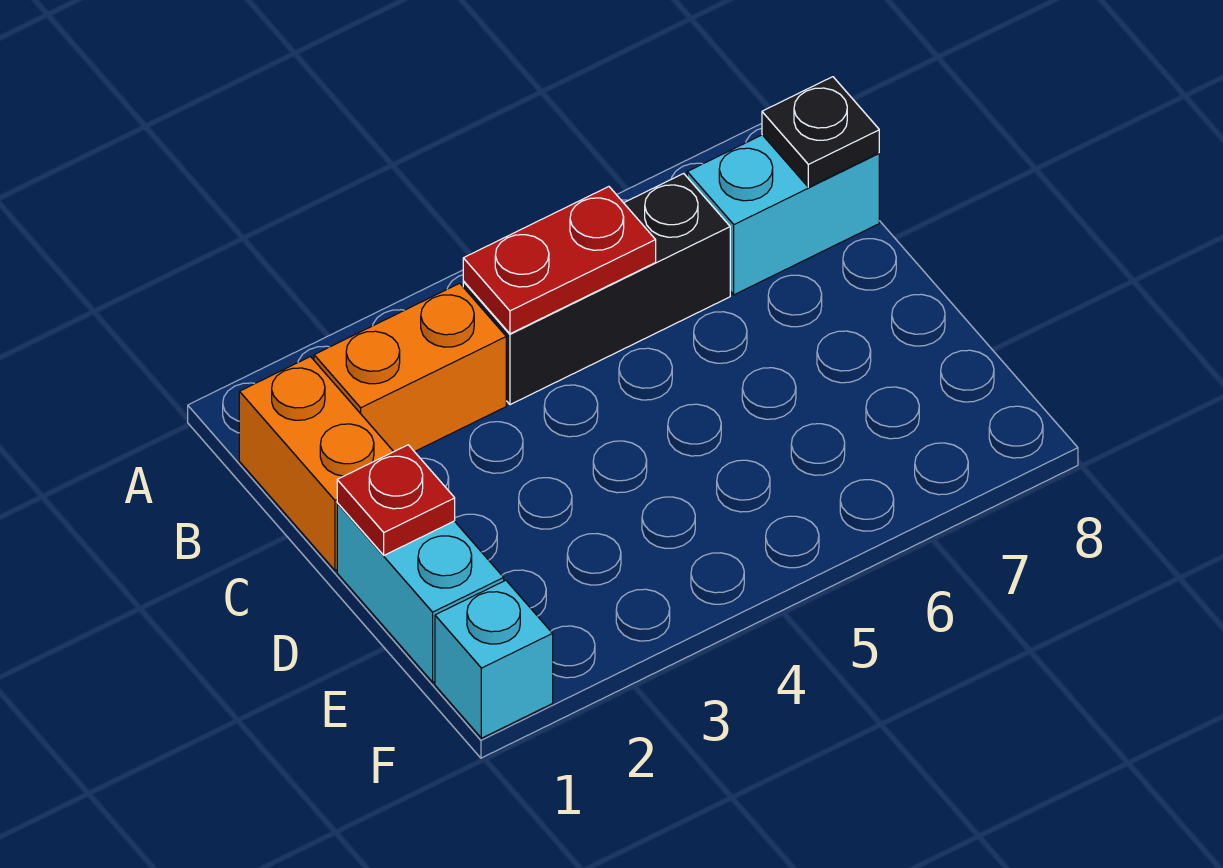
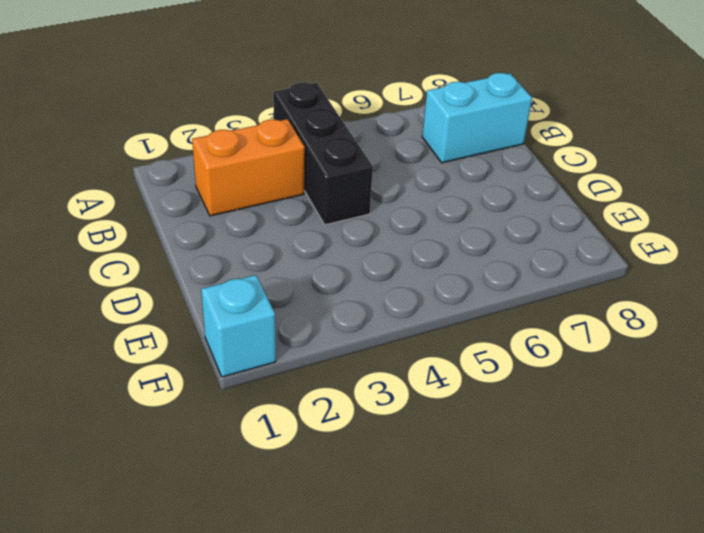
black brick A4:C4 level 1 -> black brick B4:B6 level 1
none -> orange brick B1:C1 level 1
none -> cyan brick D1:E1 level 1

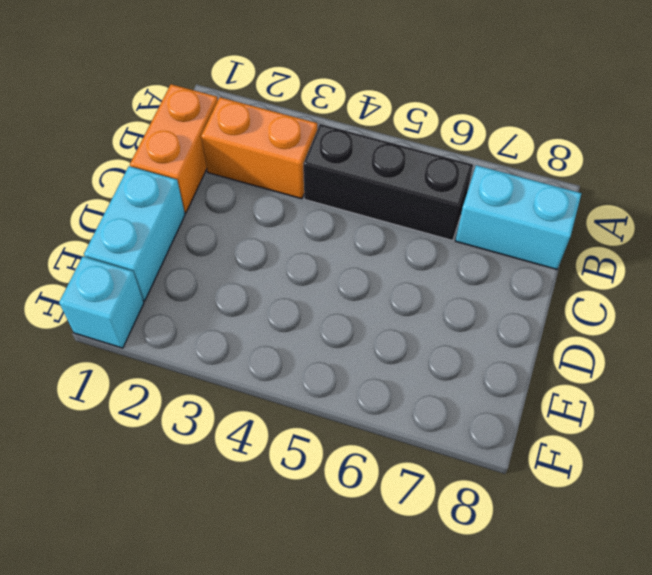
none -> red plate B4:B5 level 2
none -> black plate B8 level 2

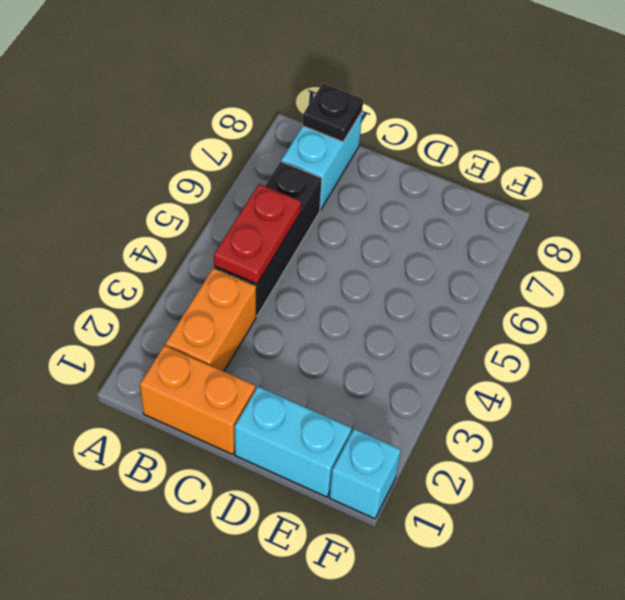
none -> red plate D1 level 2

